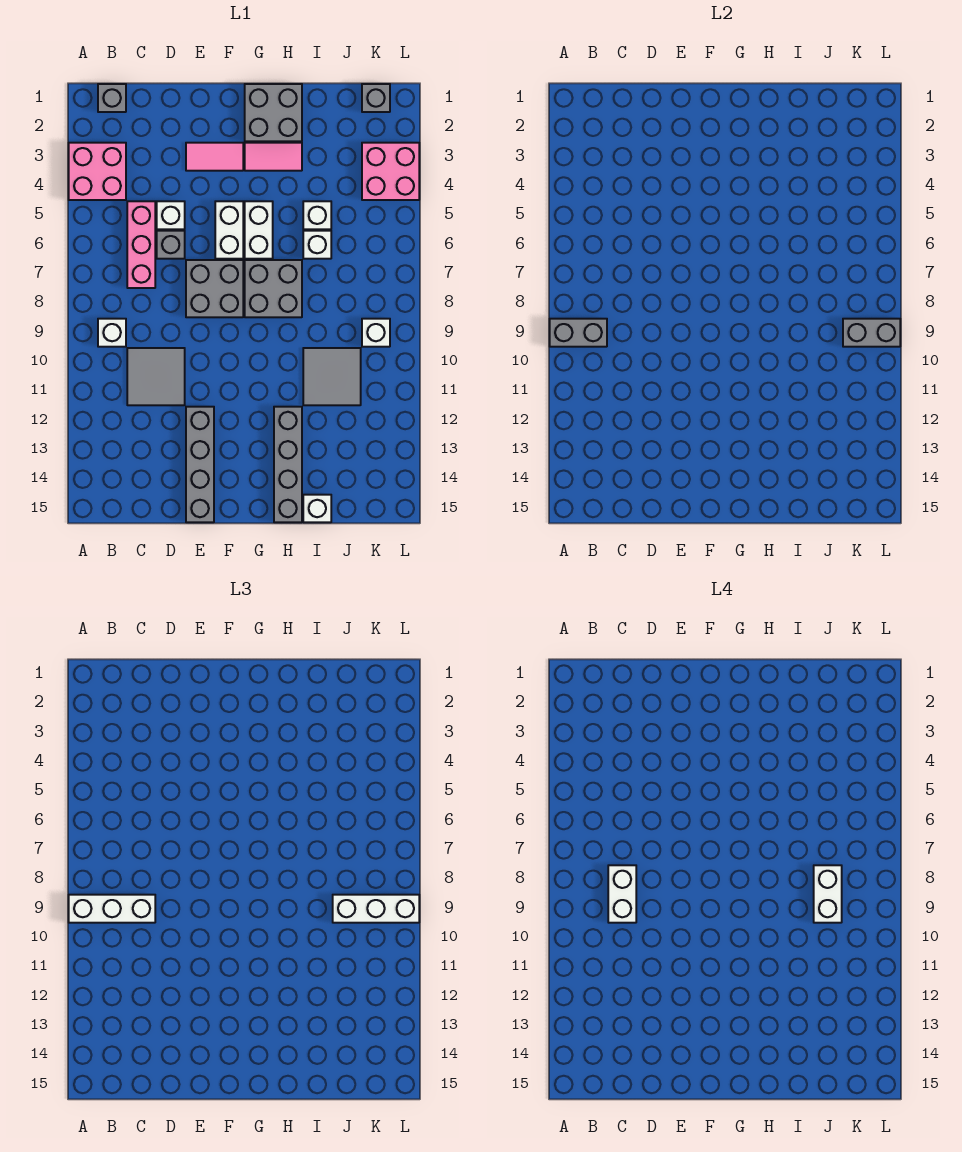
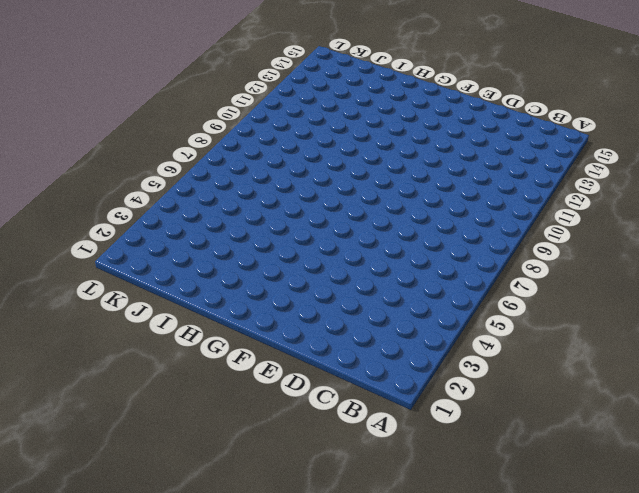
none -> pink brick A3:B4 level 1
none -> grey brick B1 level 1
none -> white brick B9 level 1

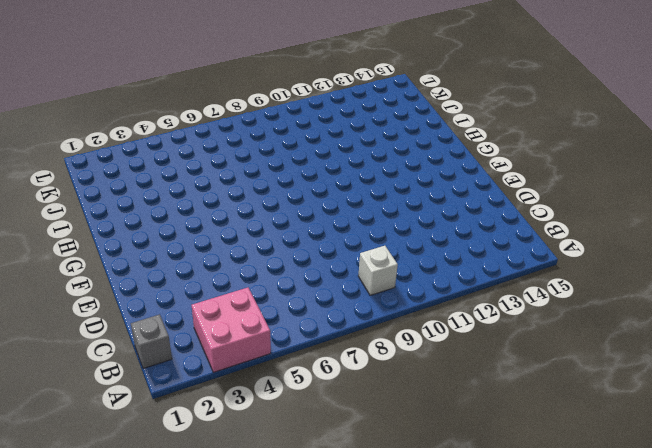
none -> pink brick C5:C7 level 1
none -> grey tile C10:D11 level 1
none -> white brick D5 level 1

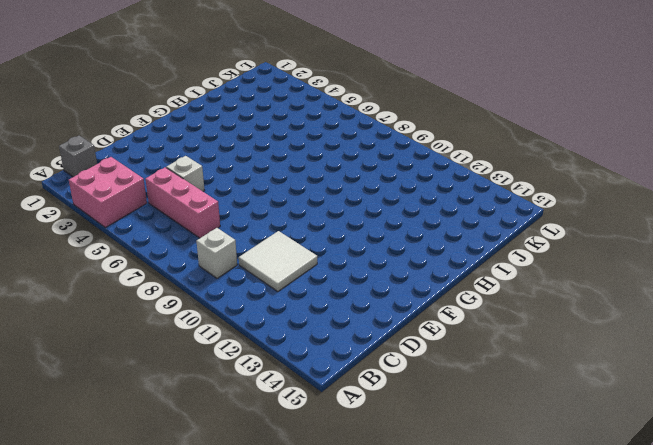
white tile C10:D11 level 1 -> grey tile C10:D11 level 1
none -> grey brick D6 level 1
none -> pink tile E3:F3 level 1
none -> grey brick E7:F8 level 1

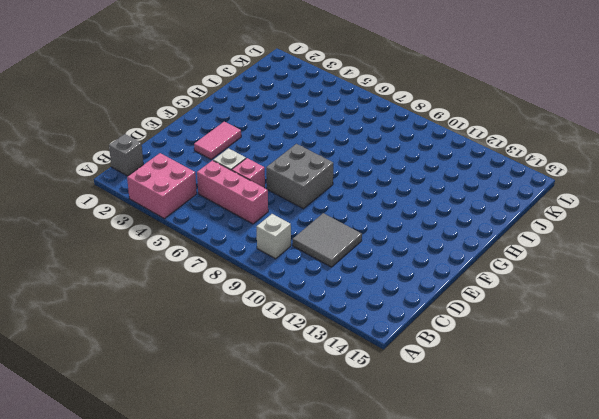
pink brick D6 level 1 -> grey brick D6 level 1
none -> grey brick E12:E15 level 1
none -> white brick F5:F6 level 1
none -> grey brick G1:H2 level 1

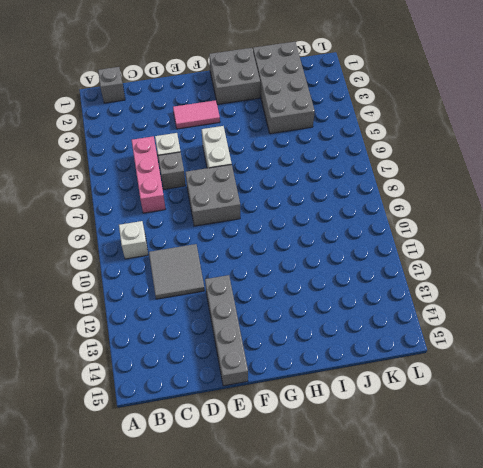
grey brick I1:J4 level 1 -> none
none -> pink brick A3:B4 level 1
none -> pink tile G3:H3 level 1
none -> white brick G5:G6 level 1

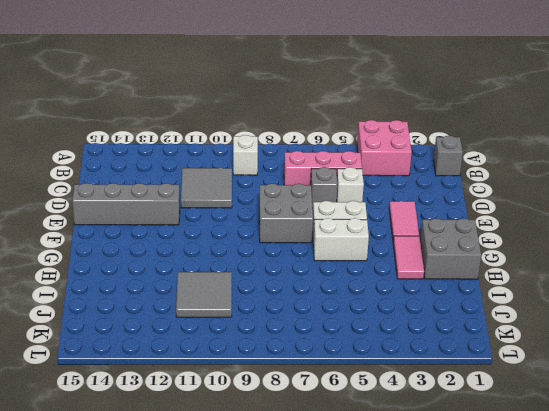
none -> grey brick G7:H8 level 1
none -> grey brick H12:H15 level 1
none -> white brick I5 level 1

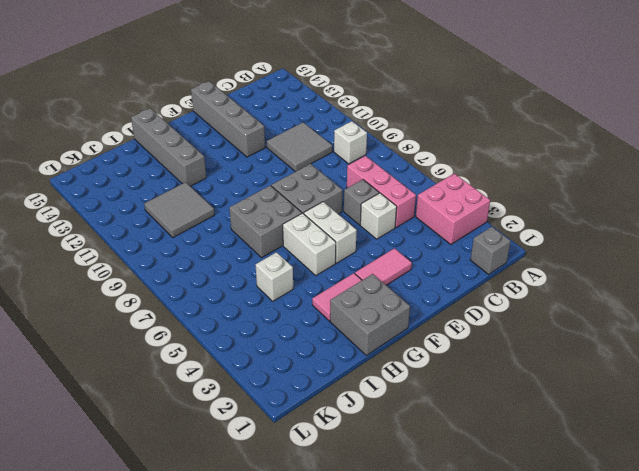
none -> white brick I6 level 1
none -> white brick I15 level 1
none -> grey brick K1 level 1

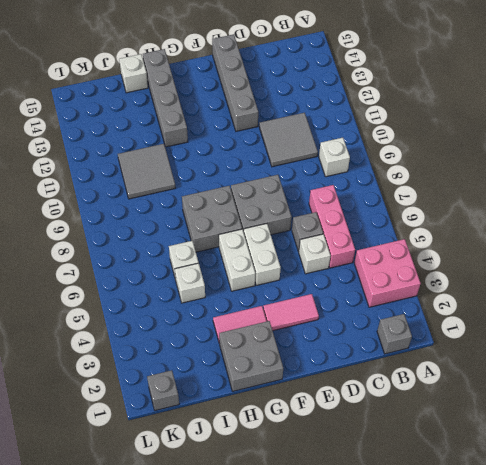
none -> pink brick K3:L4 level 1
none -> white brick K9 level 1
none -> grey brick A9:B9 level 2

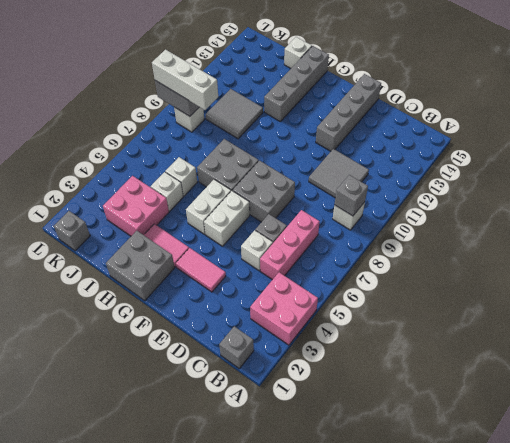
grey brick B9 level 2 -> grey brick A9:B9 level 2
pink brick I3:J4 level 1 -> pink brick K3:L4 level 1
none -> white brick A9:C9 level 3
none -> white brick C8:C9 level 4
none -> white brick J8:J9 level 4

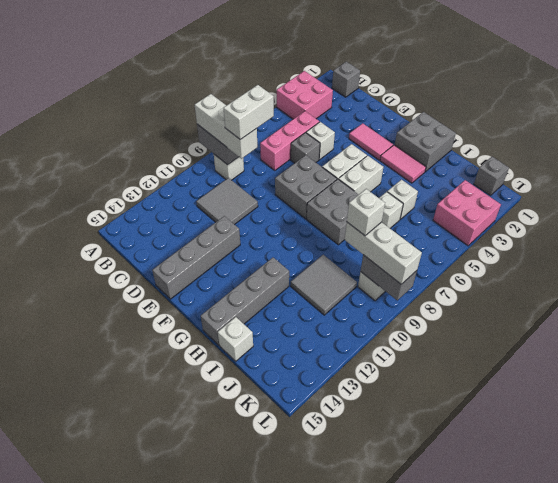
white brick J9 level 4 -> white brick J8:J9 level 4

